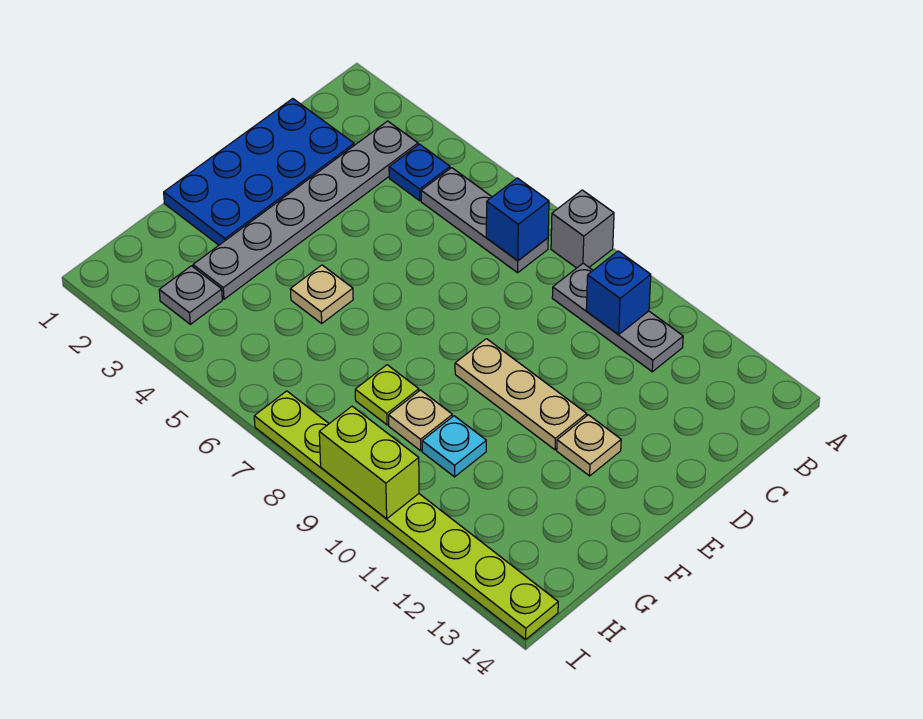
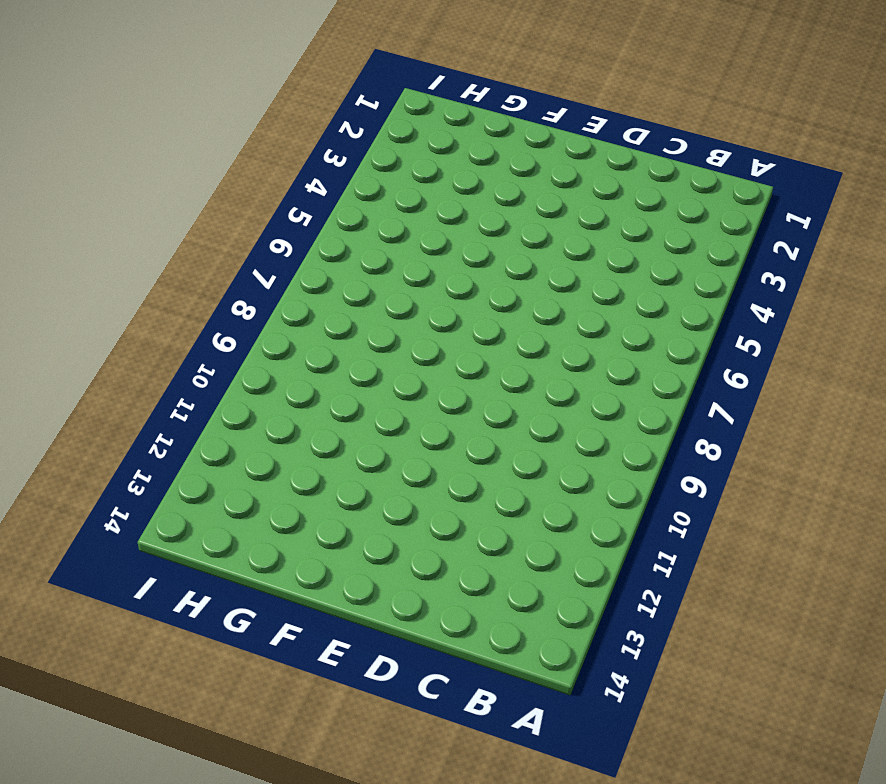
none -> grey brick A8 level 1
none -> grey plate B3:G3 level 1
none -> blue plate B4 level 1

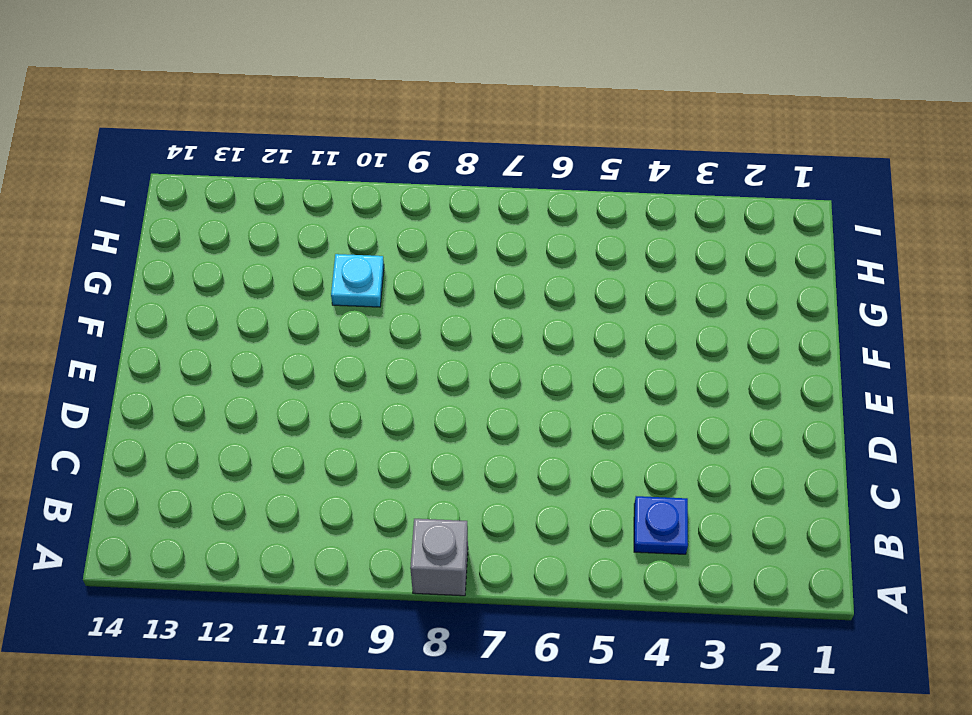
none -> grey plate B3:G3 level 1
none -> grey plate B5:B7 level 1
none -> grey plate B9:B11 level 1

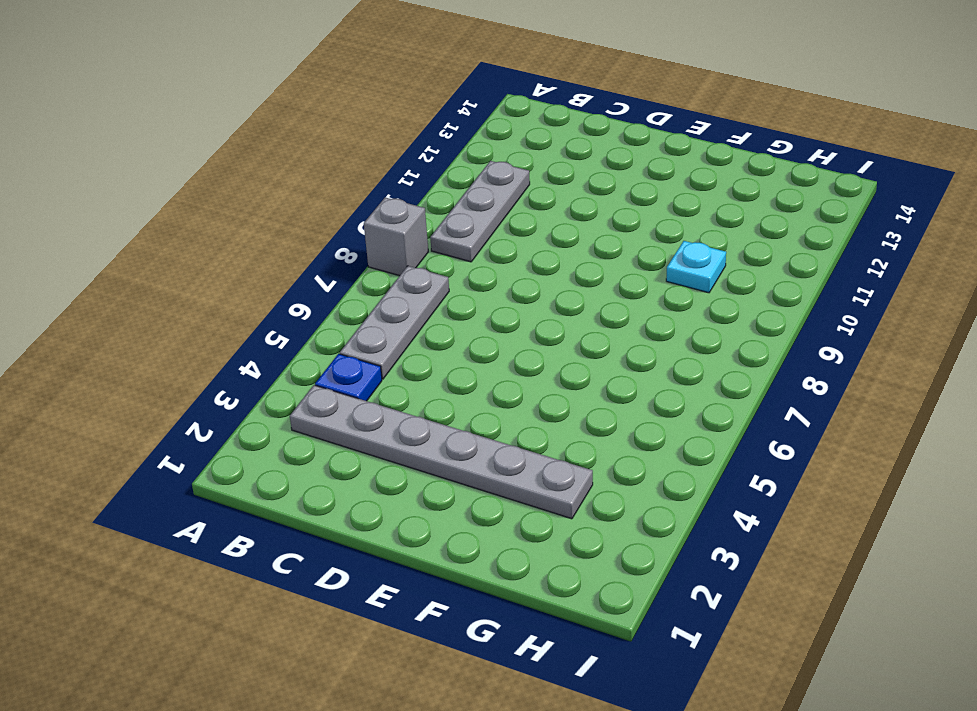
none -> blue plate C1:F2 level 1
none -> tan plate E9:E11 level 1
none -> tan plate E12 level 1

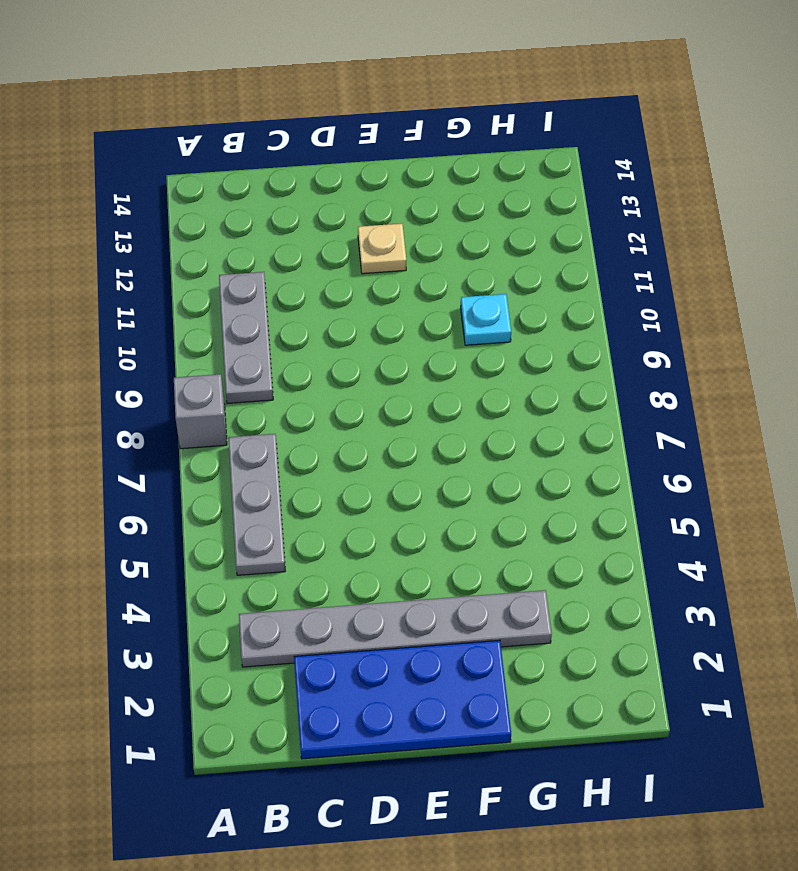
none -> blue plate B4 level 1
none -> tan plate E9:E11 level 1
none -> tan plate F5 level 1

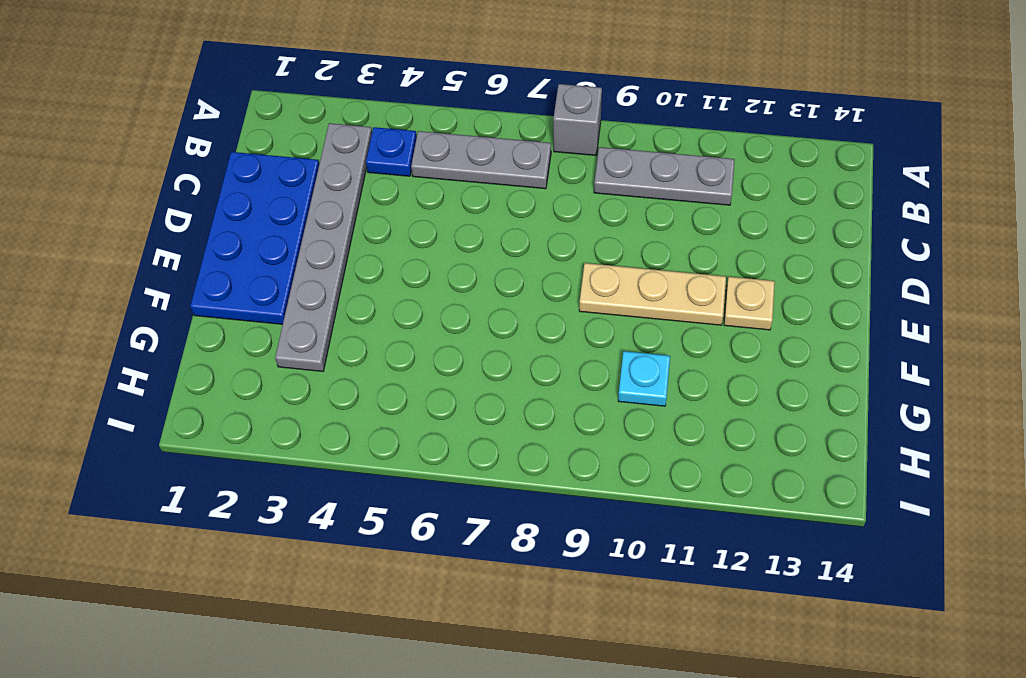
none -> tan plate F5 level 1
none -> lime plate G8 level 1
none -> tan plate G9 level 1

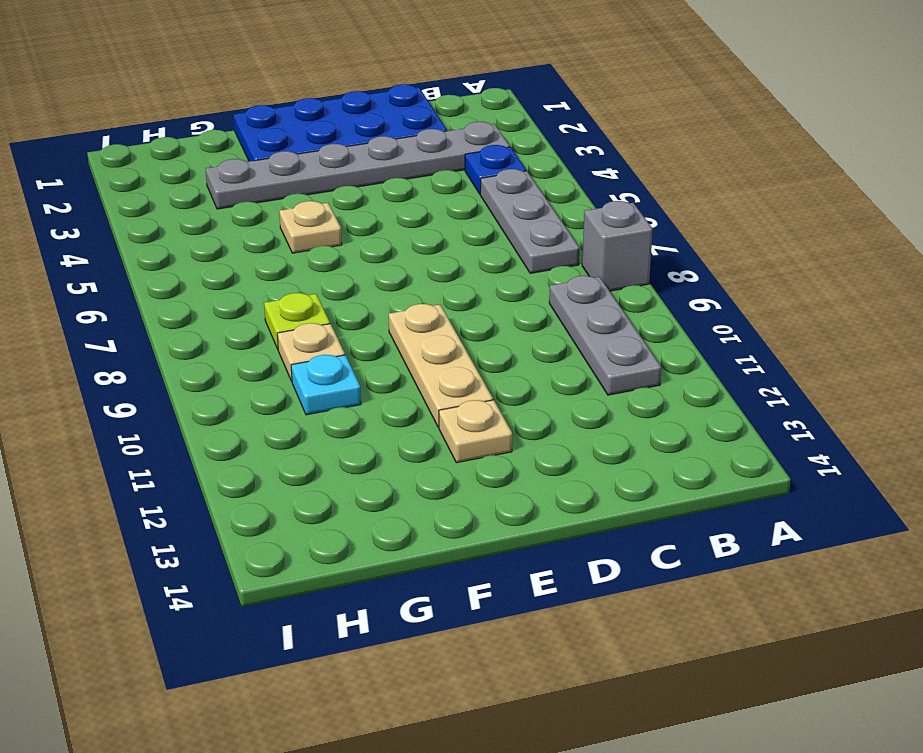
none -> grey plate H3 level 1
none -> lime plate I7:I14 level 1
none -> blue brick B7 level 2

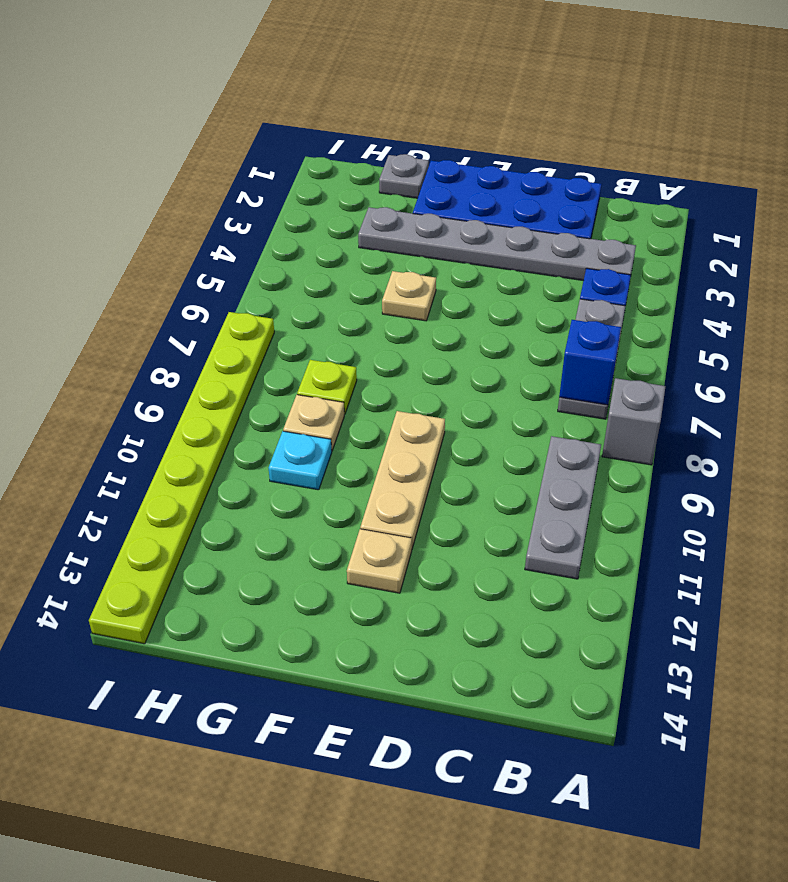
grey plate G1 level 1 -> grey plate H3 level 1
none -> blue brick B10 level 2
none -> lime brick I9:I10 level 2

